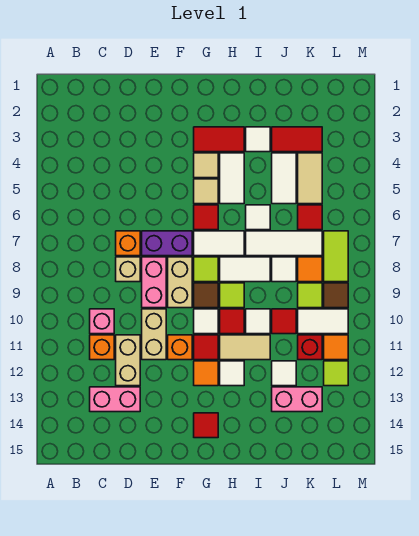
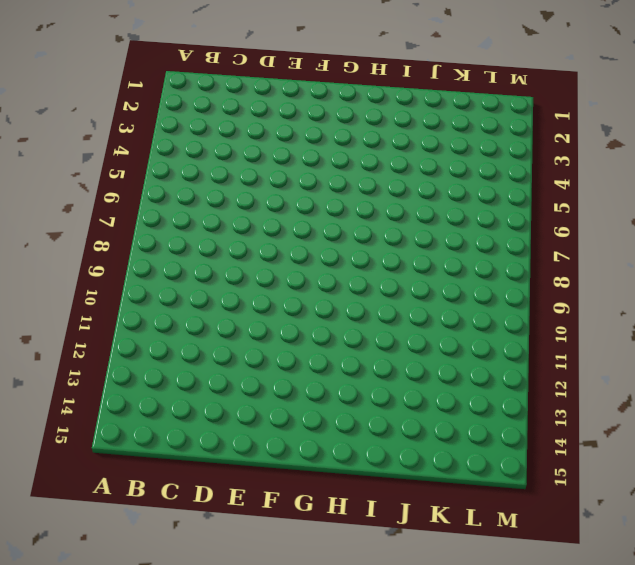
none -> pink brick C10 level 1
none -> orange brick C11 level 1
none -> pink brick C13:D13 level 1
none -> orange brick D7 level 1

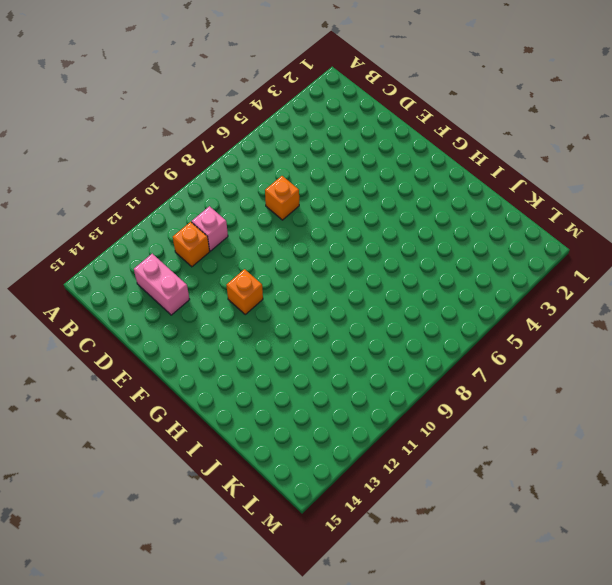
none -> tan brick D8 level 1
none -> tan brick D11:D12 level 1
none -> purple brick E7:F7 level 1
none -> pink brick E8:E9 level 1

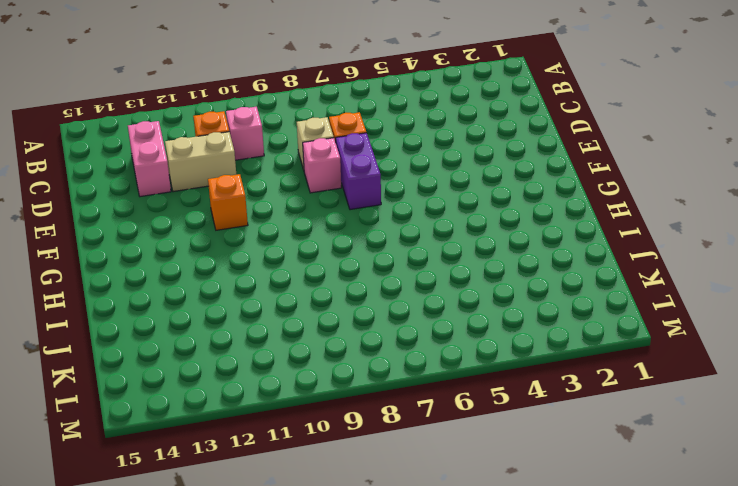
pink brick E8 level 1 -> pink brick E8:E9 level 1
none -> tan brick E10:E11 level 1
none -> tan brick F8:F9 level 1
none -> red tile G3:H3 level 1
none -> tan tile G4 level 1

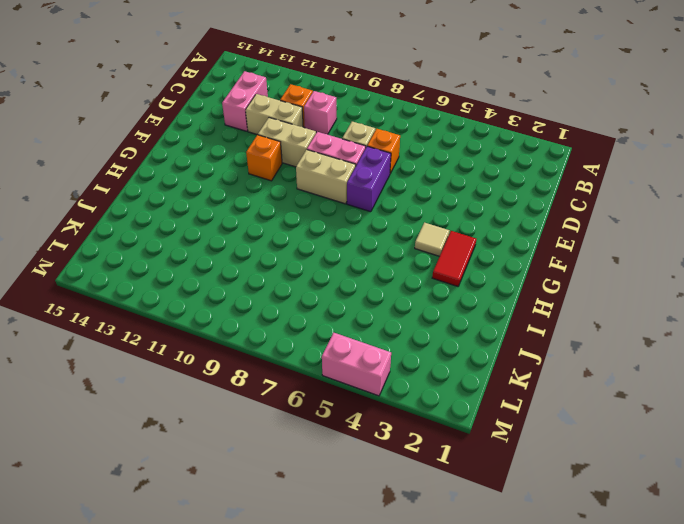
pink brick M4:M5 level 1 -> pink brick J13:K13 level 1
none -> tan tile G5 level 1
none -> red tile G6 level 1
none -> white tile G7:H7 level 1
none -> lime tile G8 level 1

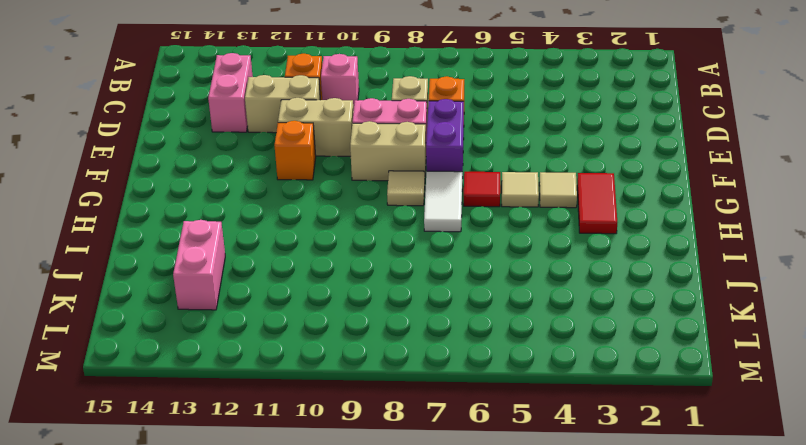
tan tile G8 level 1 -> lime tile G8 level 1
none -> brown tile G9 level 1
none -> white tile G10 level 1
none -> red tile G11 level 1
none -> orange tile G12 level 1

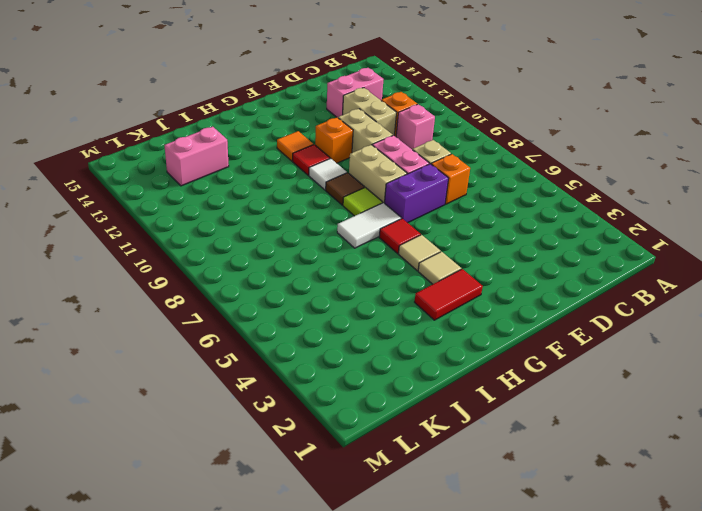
none -> red tile G14 level 1
none -> white tile H4:H5 level 1
none -> white tile H8:I8 level 1
none -> lime tile H9 level 1

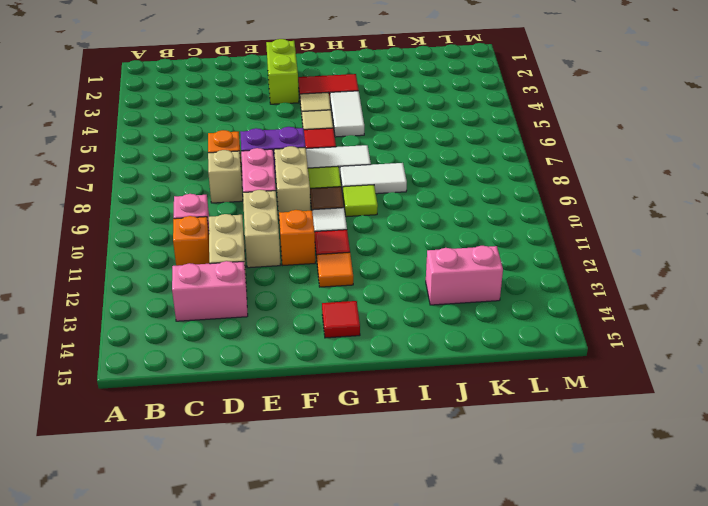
lime brick F2:F3 level 1 -> none
none -> red tile H10 level 1
none -> tan tile H11:I11 level 1
none -> white tile H12 level 1
none -> white tile I3 level 1

